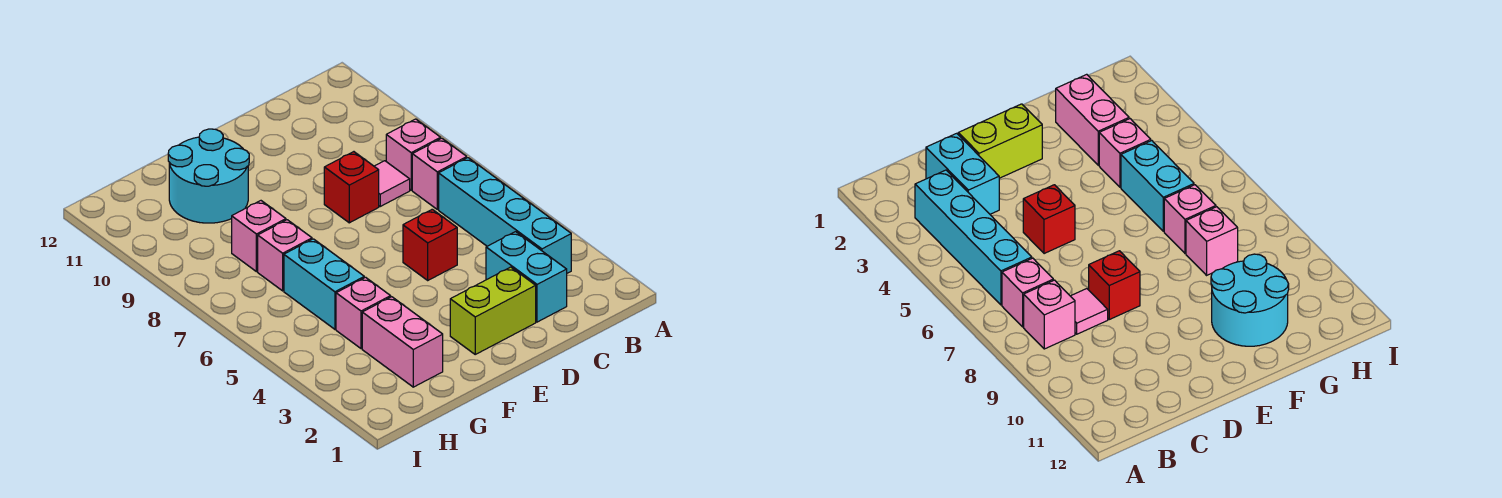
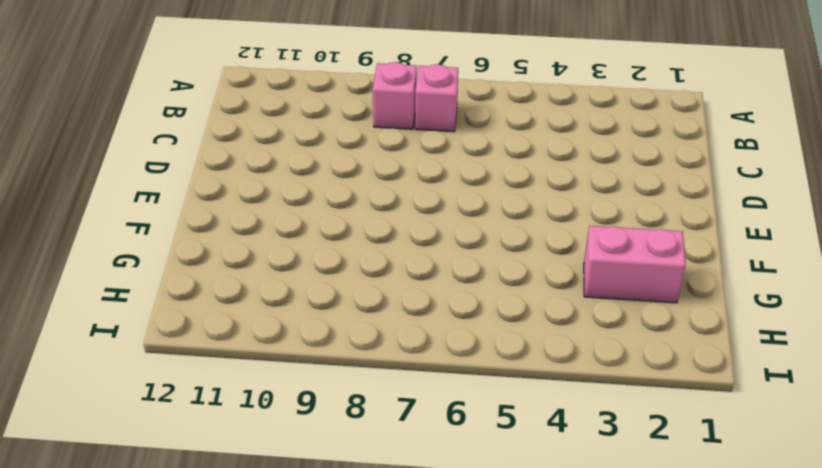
none -> cyan brick B3:B6 level 1
none -> cyan brick C2:C3 level 1
none -> pink tile C8 level 1

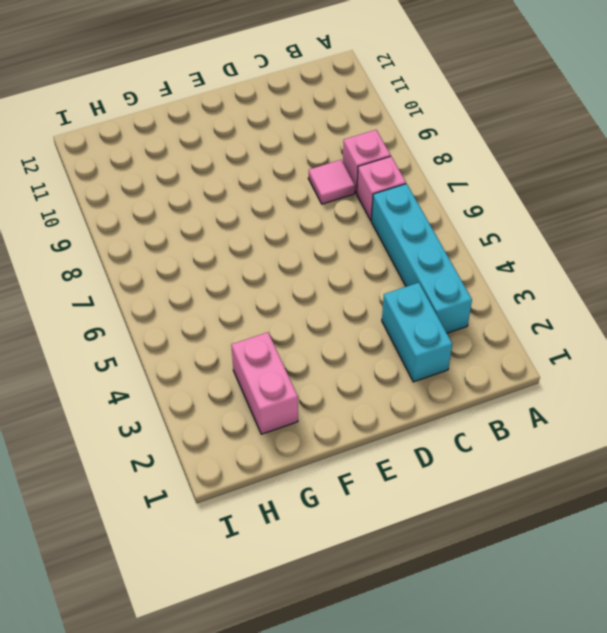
none -> lime brick D2:E2 level 1
none -> red brick D5 level 1
none -> red brick D8 level 1

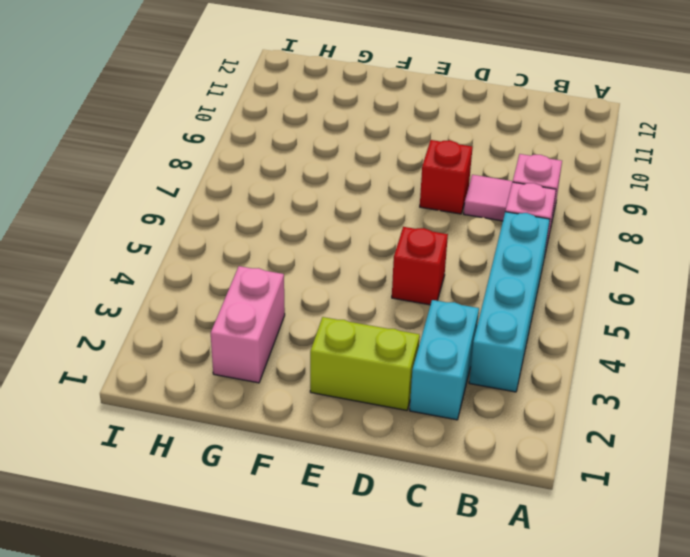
none -> cyan round brick F10:G11 level 1
none -> pink brick G4 level 1
none -> cyan brick G5:G6 level 1

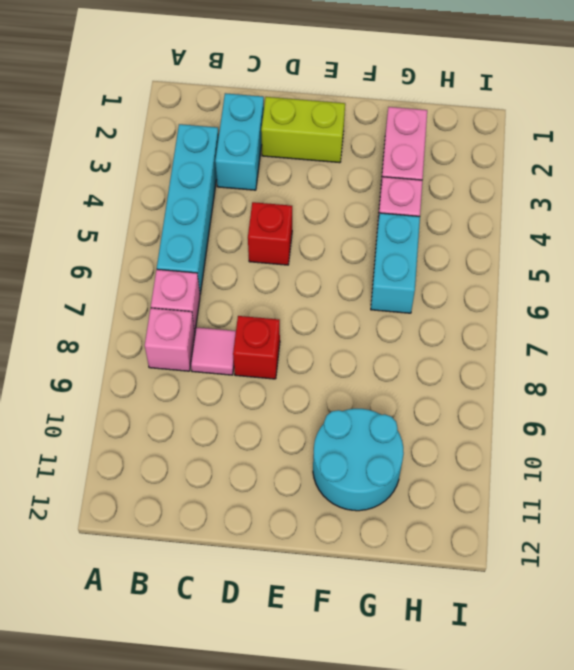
none -> pink brick G7 level 1
none -> pink brick G8 level 1

